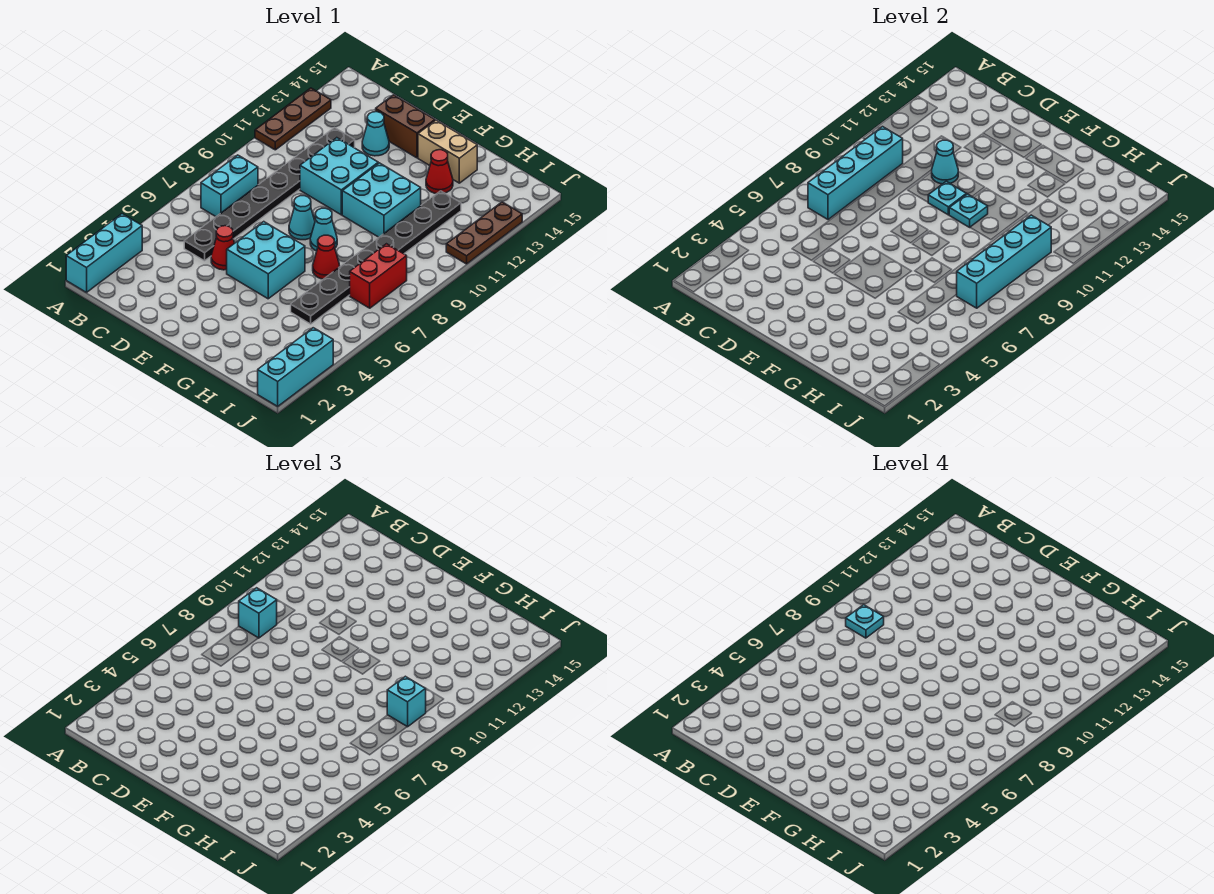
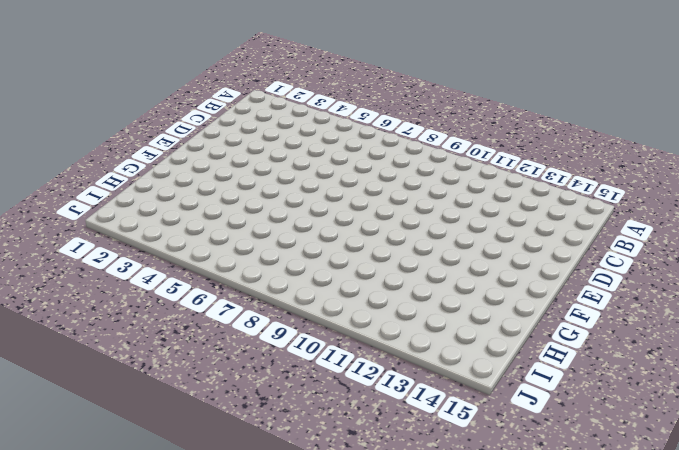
none -> cyan brick A1:A3 level 1
none -> brown plate A11:A13 level 1
none -> cyan brick B7:B8 level 1

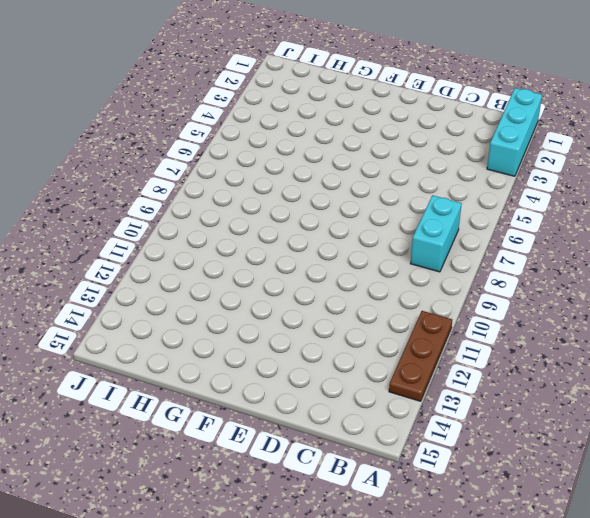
none -> black plate C5:C12 level 1
none -> red cone D5 level 1
none -> cyan brick D10:E11 level 1

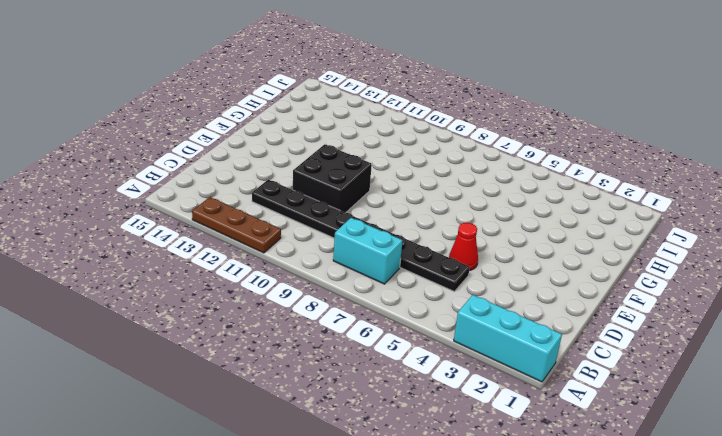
black brick D10:E11 level 1 -> cyan brick D10:E11 level 1
none -> cyan cone D13 level 1
none -> brown brick D14:E14 level 1
none -> cyan brick E5:F6 level 1

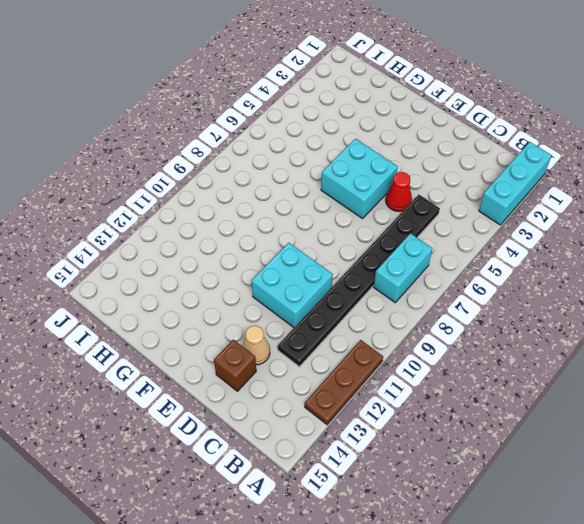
tan cone D13 level 1 -> cyan cone D13 level 1
brown brick D14 level 1 -> brown brick D14:E14 level 1
none -> cyan cone E8 level 1
none -> cyan cone F8 level 1
none -> cyan brick F10:G11 level 1

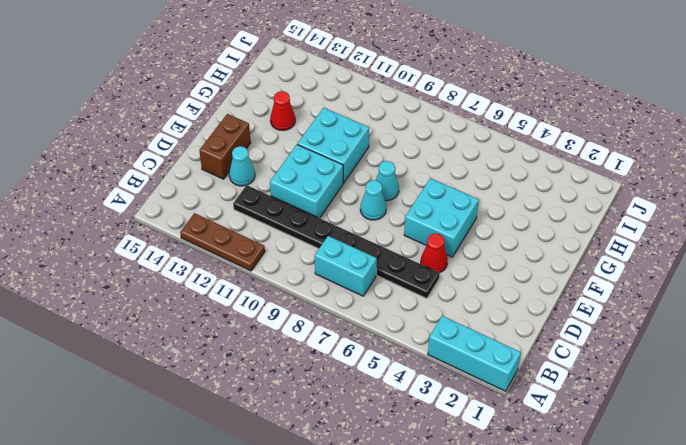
none -> tan brick F14:G14 level 1
none -> red cone G7 level 1
none -> black plate H5:H12 level 1

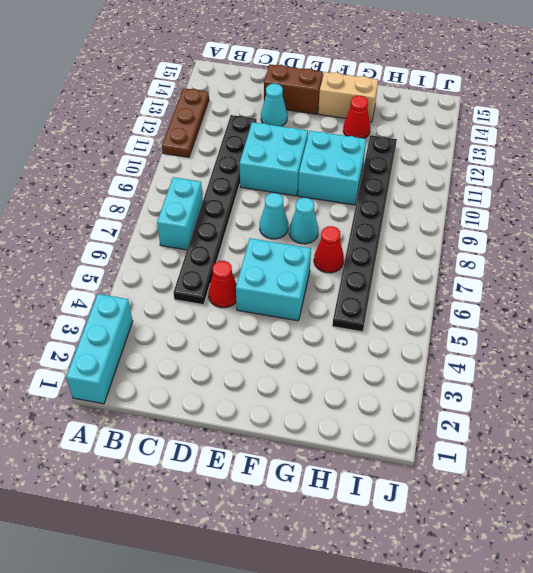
none -> red brick I7:I8 level 1
none -> cyan brick J1:J3 level 1
none -> brown plate J11:J13 level 1

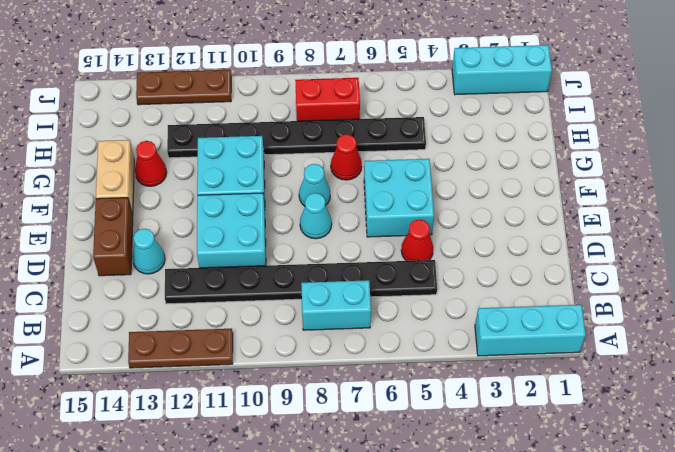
none -> cyan brick B7:B10 level 2
none -> cyan cone D11 level 2
none -> cyan plate E10 level 2

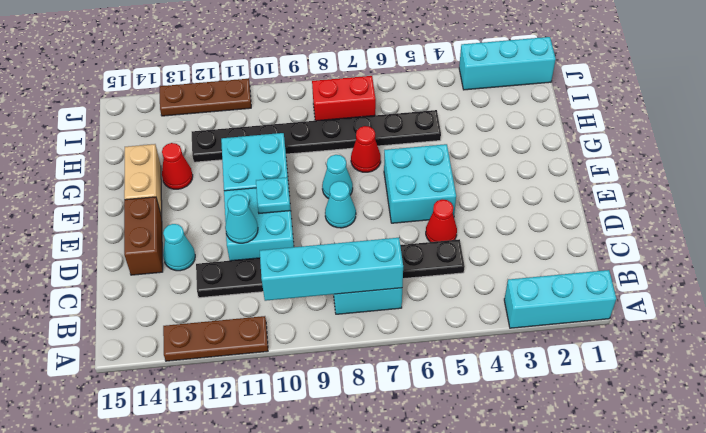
none -> cyan plate F10 level 2
none -> cyan brick I7:I10 level 2
none -> cyan brick B9 level 3

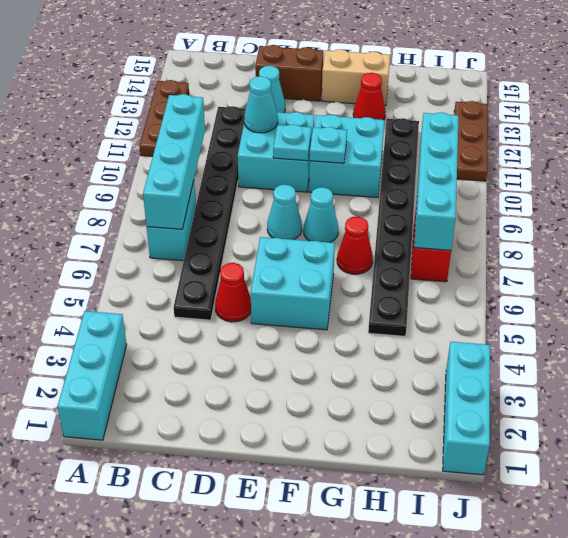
none -> cyan brick B9 level 3
none -> cyan brick I9 level 3
none -> cyan plate B9 level 4

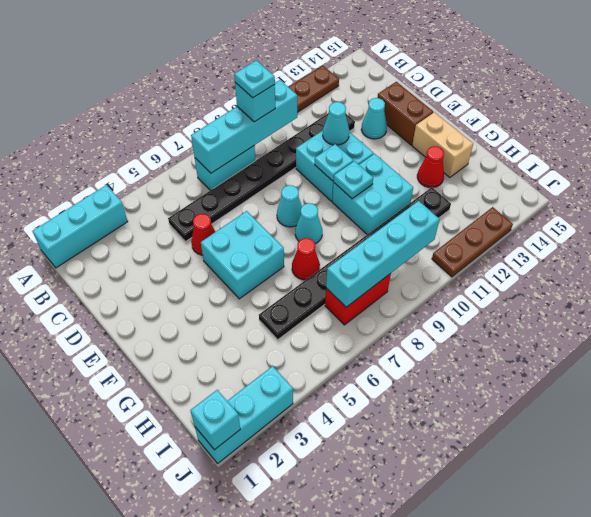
cyan brick J1 level 2 -> cyan brick I9 level 3

